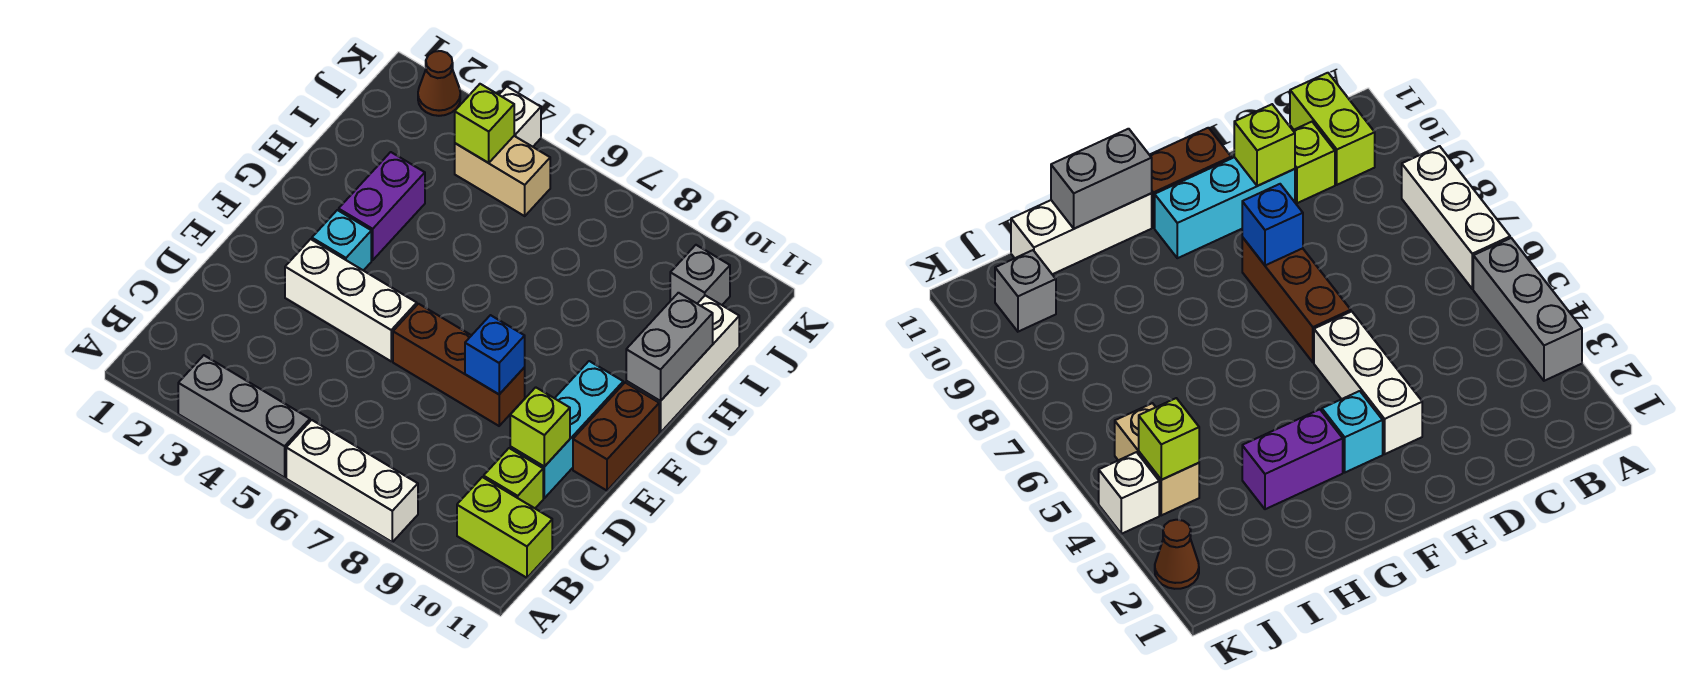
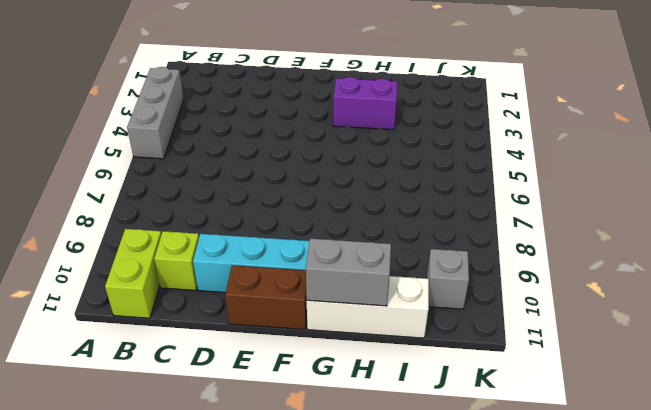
none -> white brick A6:A8 level 1
none -> white brick E3:E5 level 1
none -> brown brick E6:E8 level 1

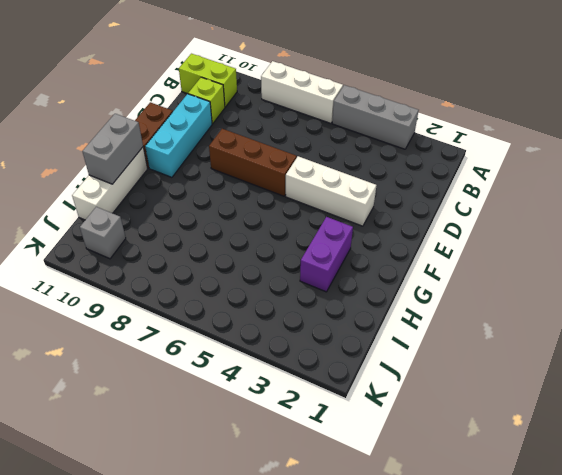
none -> cyan brick F3 level 1
none -> tan brick J4:J5 level 1
none -> brown cone K2 level 1

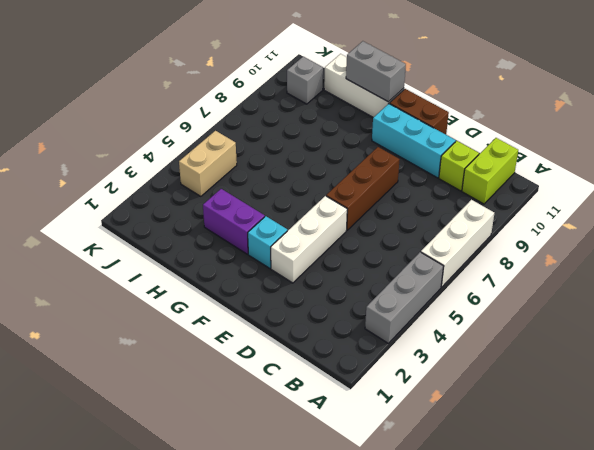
none -> brown cone K2 level 1
none -> white brick K4 level 1
none -> lime brick D10 level 2

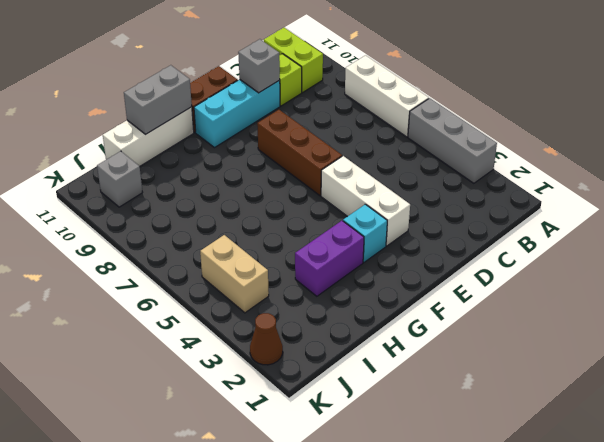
grey brick D10 level 2 -> lime brick D10 level 2
none -> white brick K4 level 1
none -> blue brick E8 level 2
none -> lime brick J4 level 2

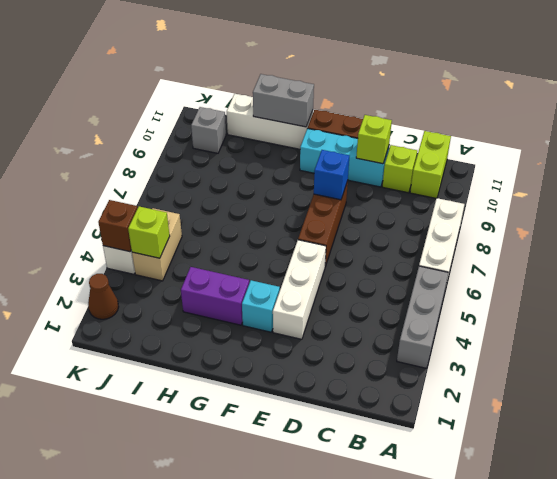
brown brick K4 level 2 -> none

